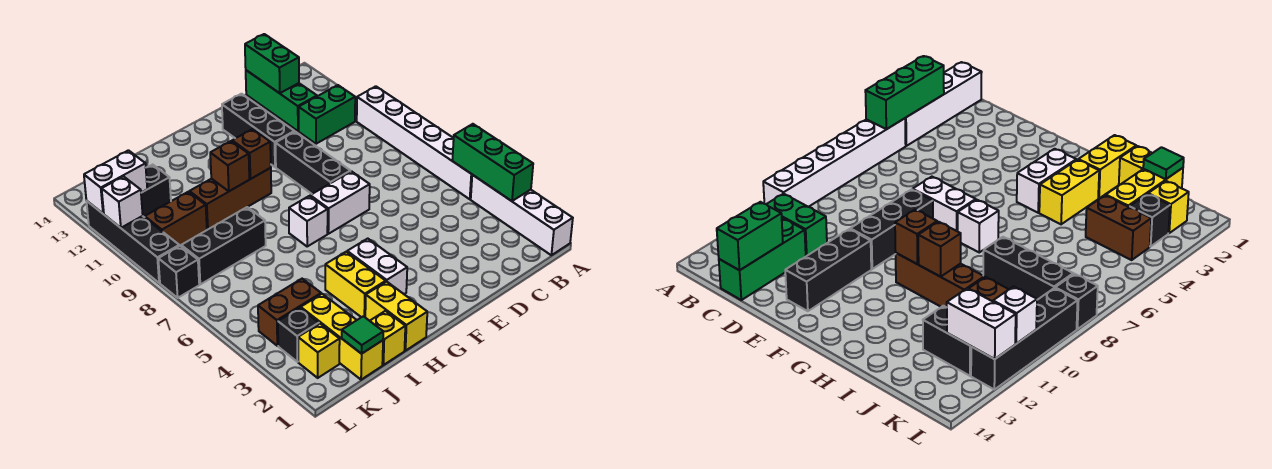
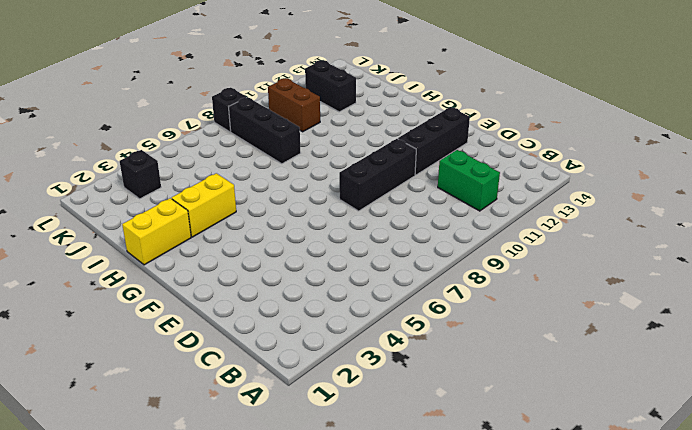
none -> white brick A1:A4 level 1
none -> white brick A5:A10 level 1
none -> green brick C12:C14 level 1

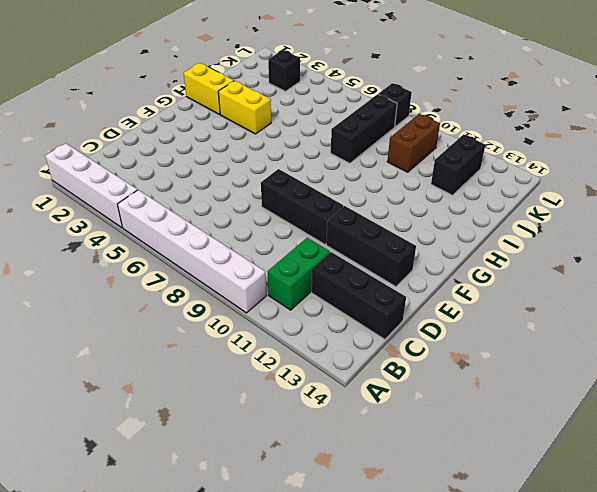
black brick C12:C14 level 1 -> green brick C12:C14 level 1
none -> white brick E7:F7 level 1
none -> white brick G3:G4 level 1
none -> white brick G7 level 1

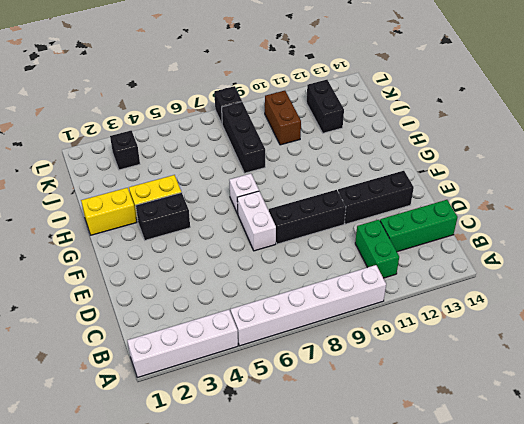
black brick G3:G4 level 1 -> white brick G3:G4 level 1
none -> brown brick G10:I10 level 1
none -> yellow brick I1 level 1
none -> yellow brick J1:J3 level 1

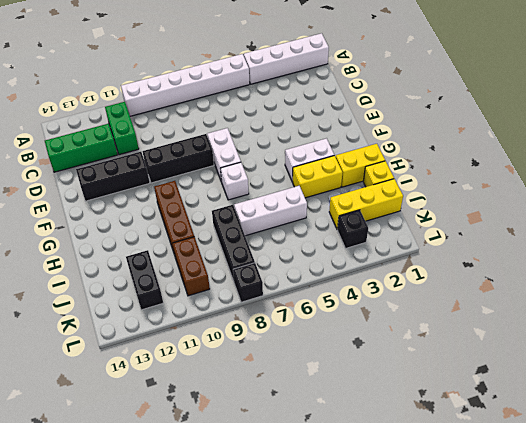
white brick I5:I7 level 1 -> none
none -> brown brick J4:K4 level 1
none -> yellow brick K2 level 1
none -> black brick L9:L12 level 1

